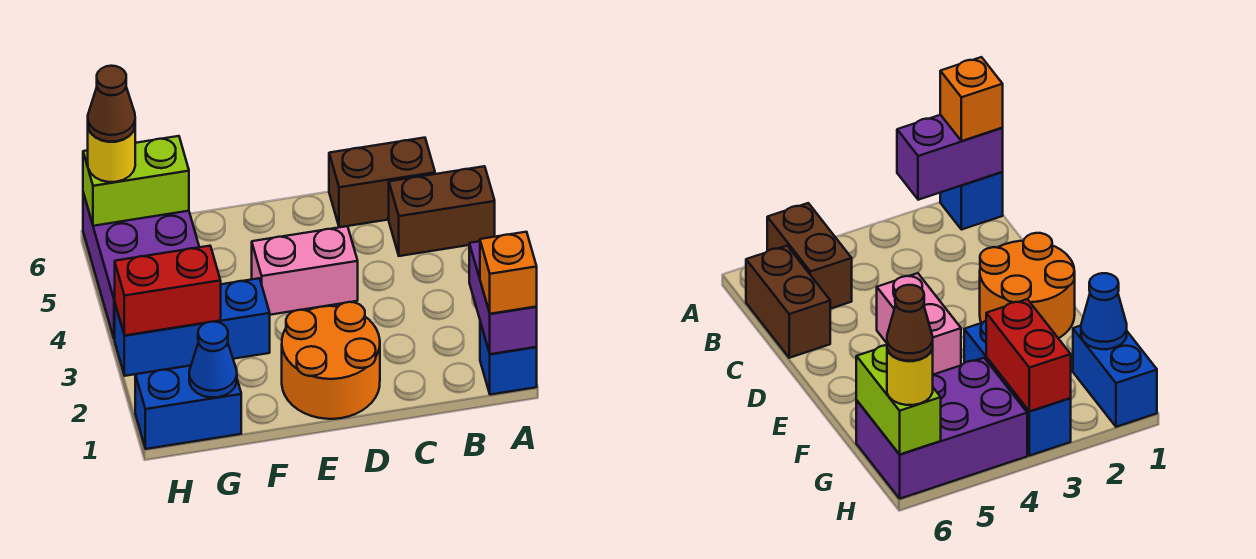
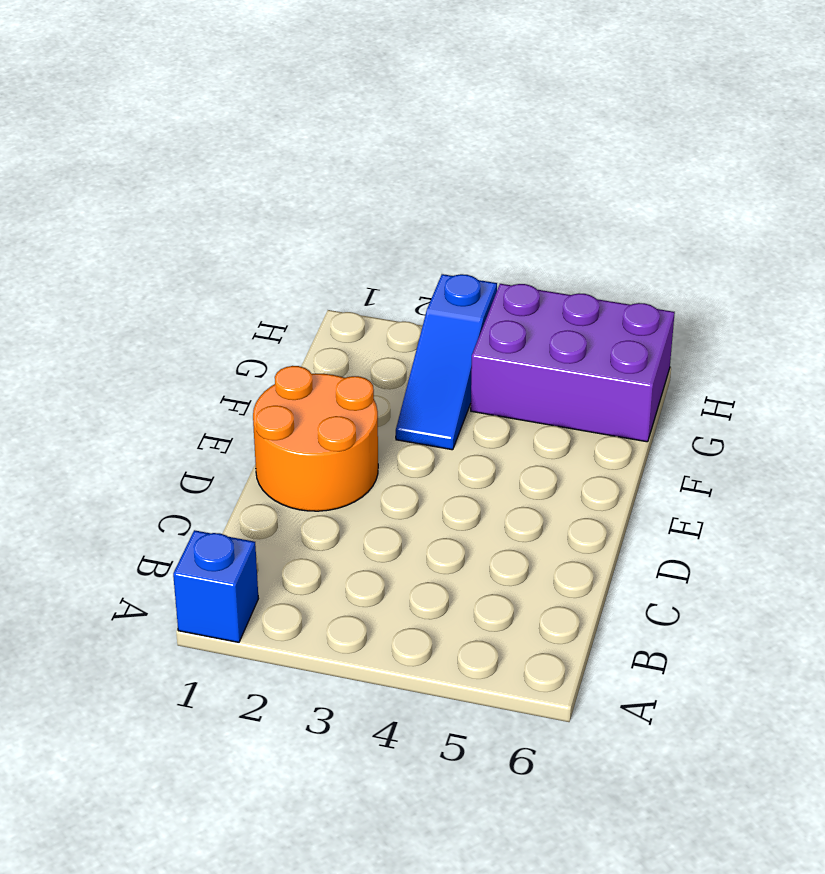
blue slope F3:H3 level 1 top H -> blue brick F3:H3 level 1
none -> brown brick A5:B5 level 1
none -> brown brick B6:C6 level 1
none -> pink brick D4:E4 level 1

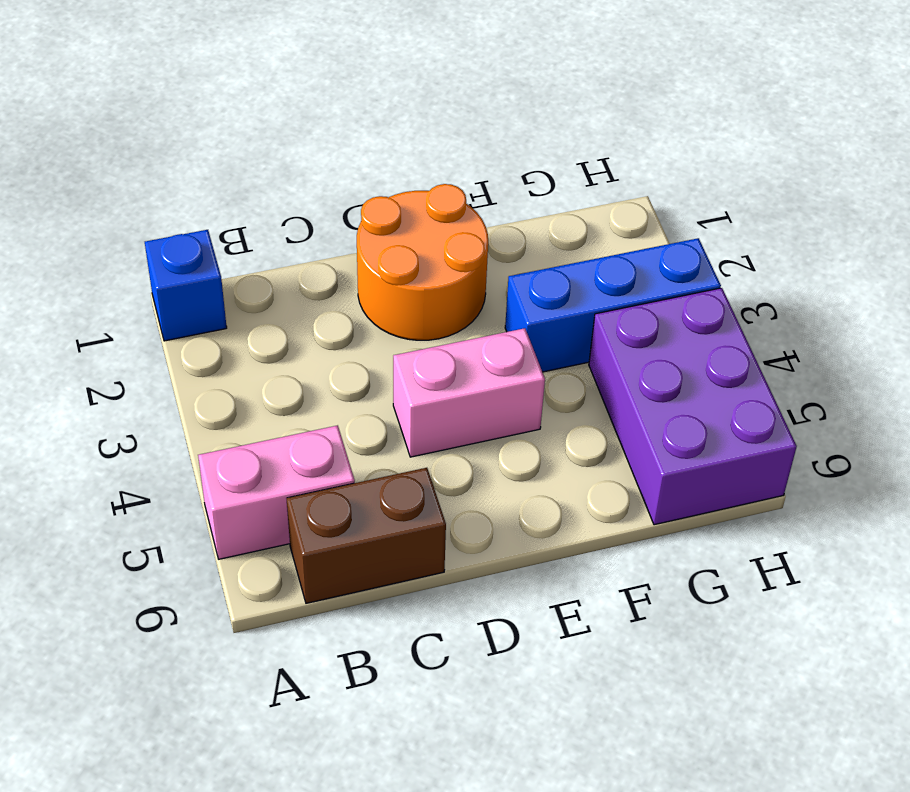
pink brick A5:B5 level 1 -> brown brick A5:B5 level 1
none -> blue brick G1:H1 level 1
none -> purple brick A1:A2 level 2
none -> blue cone G1 level 2

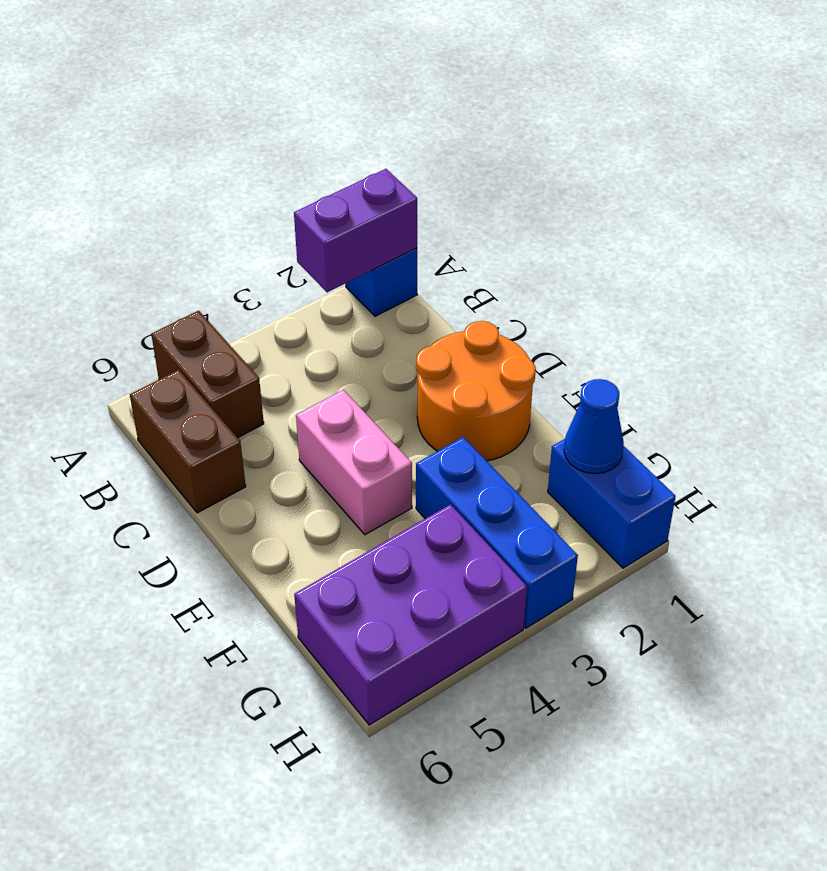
none -> red brick G3:H3 level 2
none -> lime brick G6:H6 level 2
none -> orange brick A1 level 3

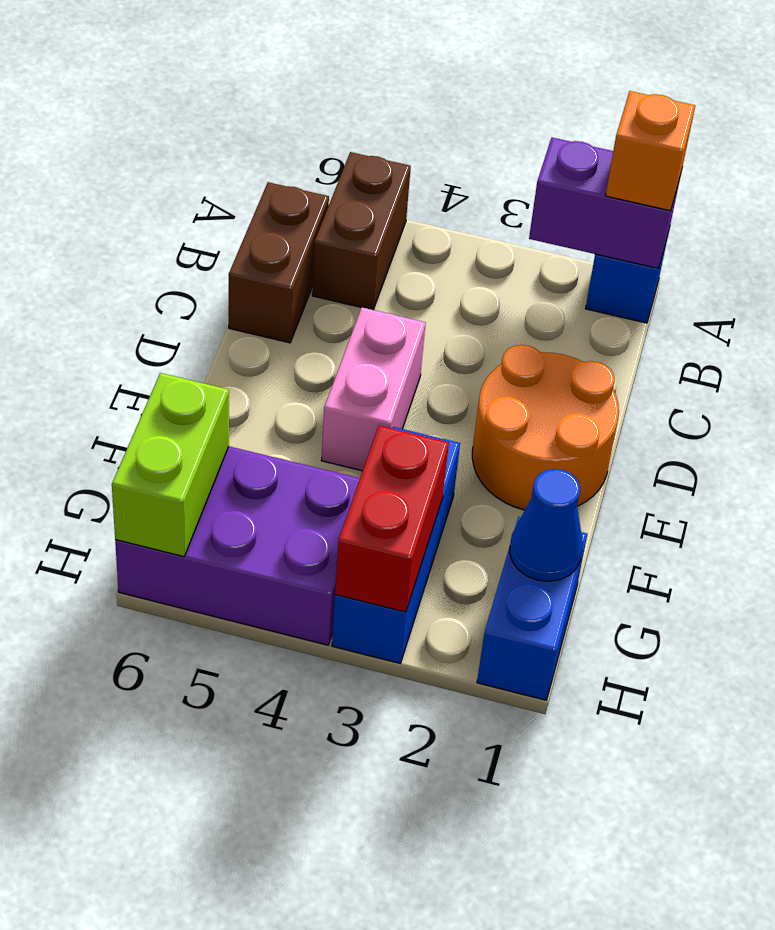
none -> yellow round brick H6 level 3
none -> brown cone H6 level 4

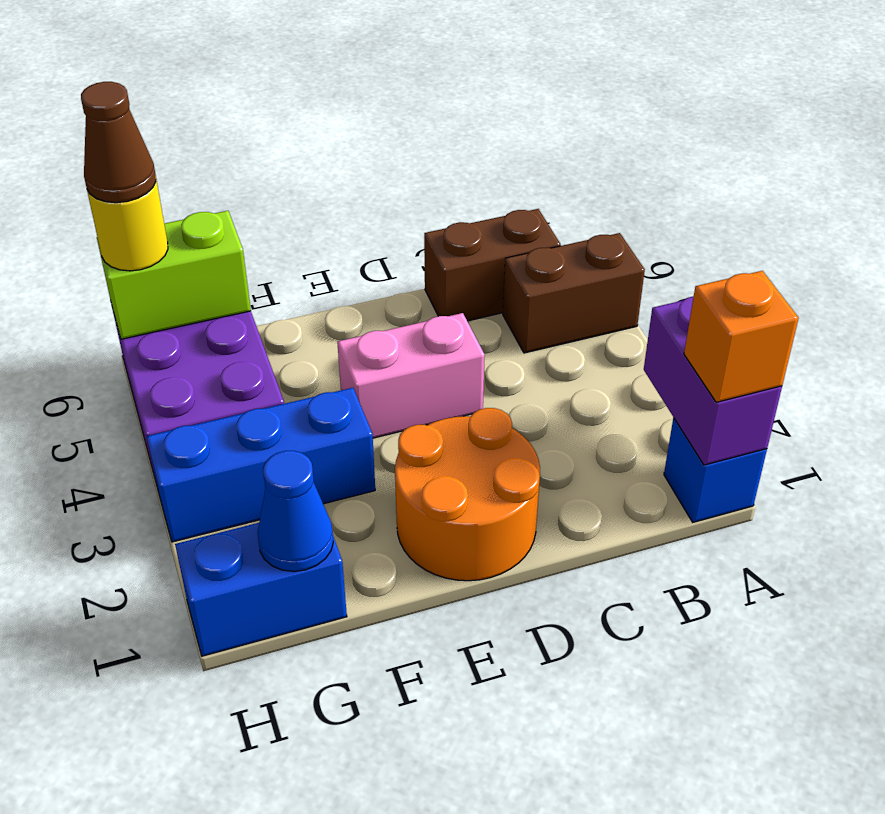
none -> red brick G3:H3 level 2

